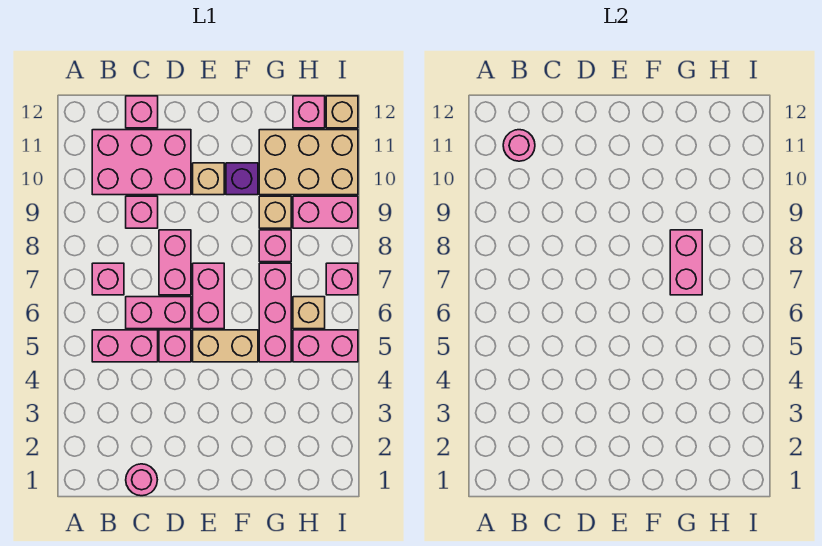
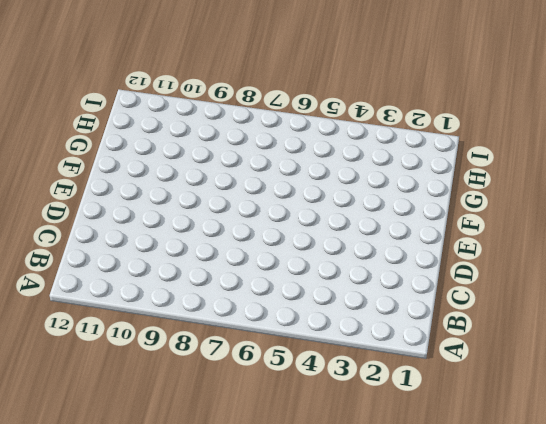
none -> pink brick B5:C5 level 1
none -> pink brick B7 level 1
none -> pink brick B10:D11 level 1

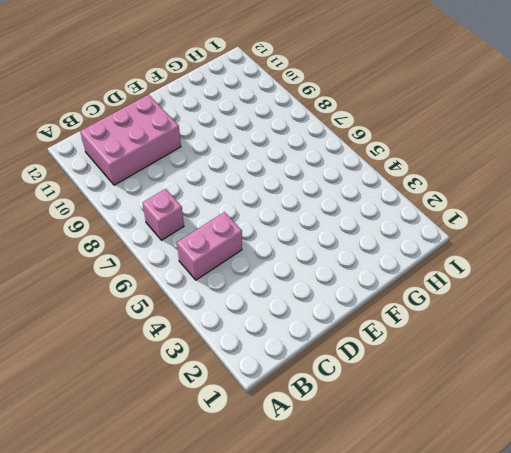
none -> pink round brick C1 level 1
none -> pink brick C6:D6 level 1
none -> pink brick C9 level 1

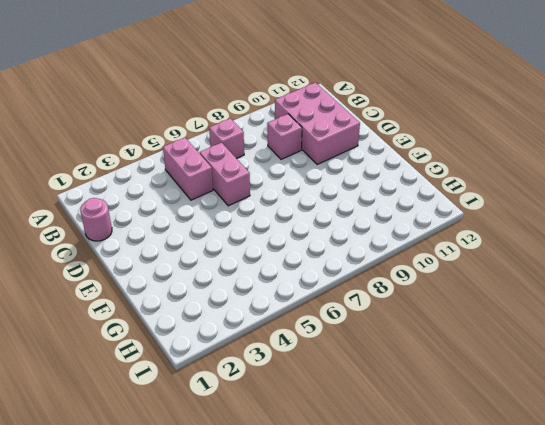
none -> pink brick C12 level 1
none -> pink brick D5 level 1
none -> pink brick D7:D8 level 1

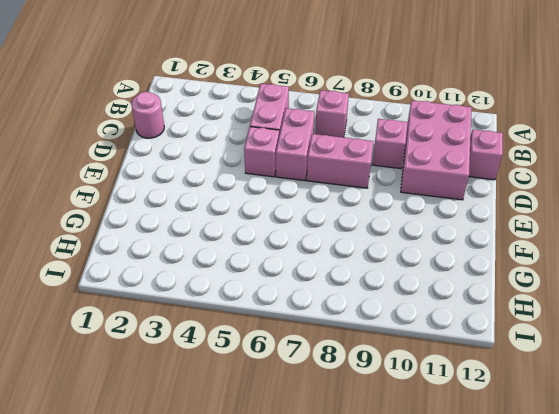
none -> tan brick E5:F5 level 1
none -> pink brick E6:E7 level 1
none -> tan brick E10 level 1

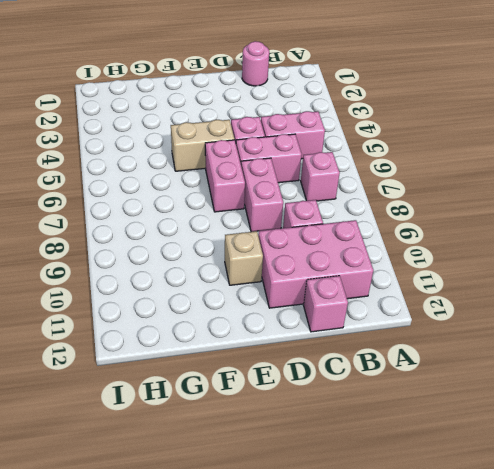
none -> purple brick F10 level 1
none -> pink brick G5:G7 level 1
none -> pink brick G8 level 1

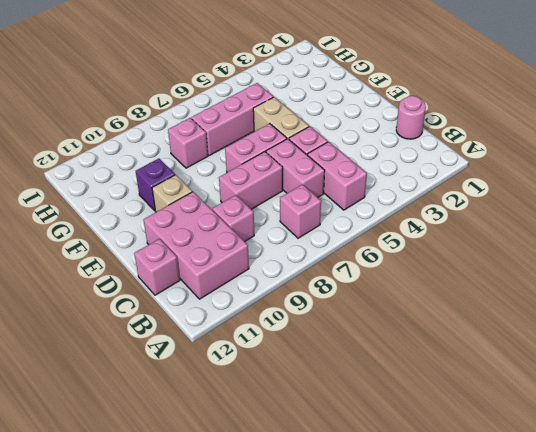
none -> tan brick G9 level 1
none -> tan brick G10:I11 level 1
none -> pink brick H5:I5 level 1

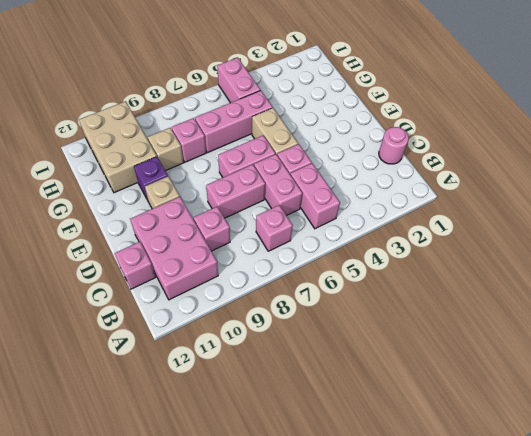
none -> tan brick H6 level 1
none -> pink brick H9:I9 level 1
none -> pink brick H12 level 1

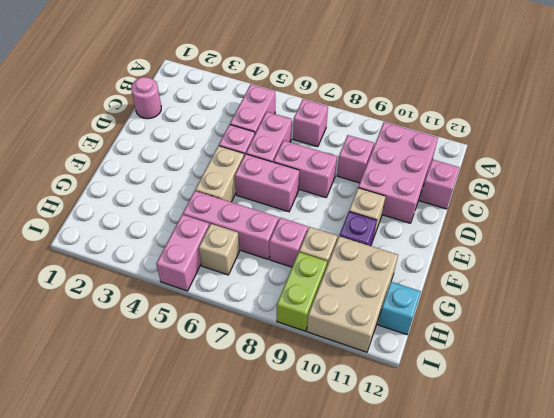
lime brick H9:I9 level 1 -> pink brick H9:I9 level 1
cyan brick H12 level 1 -> pink brick H12 level 1
none -> pink brick I7 level 1
none -> tan brick I12 level 1
none -> pink round brick B11 level 2

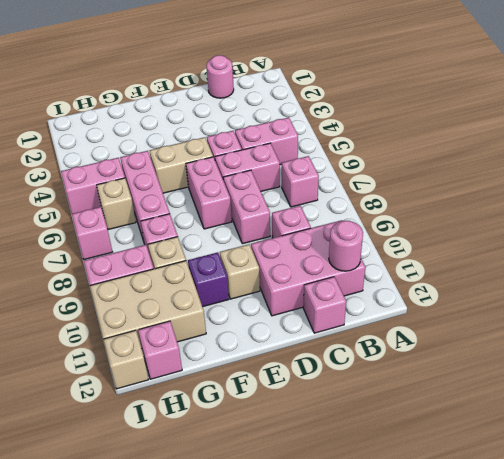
none -> pink brick G7:G8 level 2

